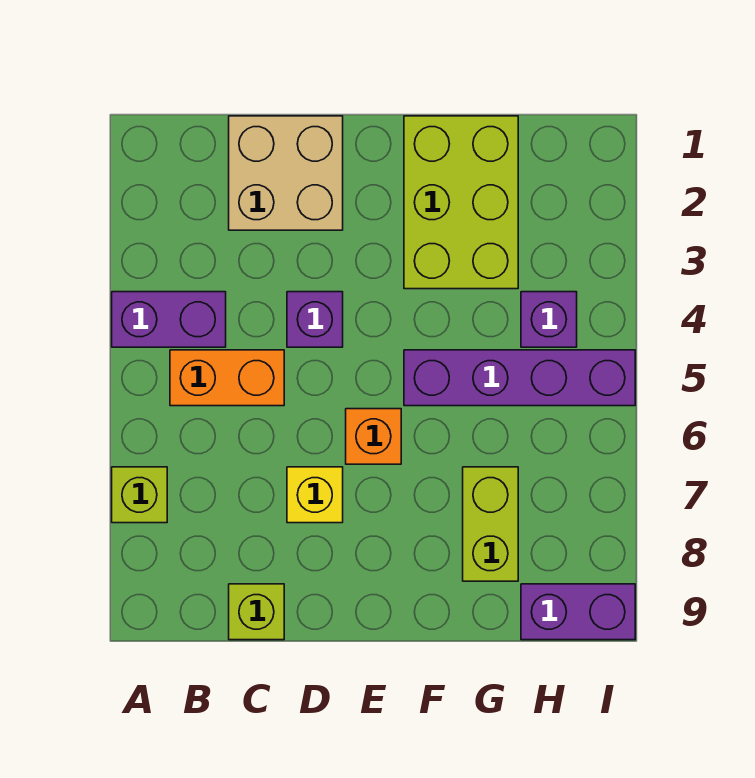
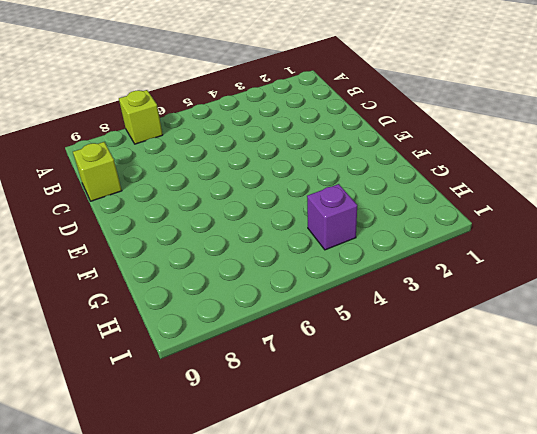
none -> purple brick A4:B4 level 1
none -> orange brick B5:C5 level 1
none -> tan brick C1:D2 level 1

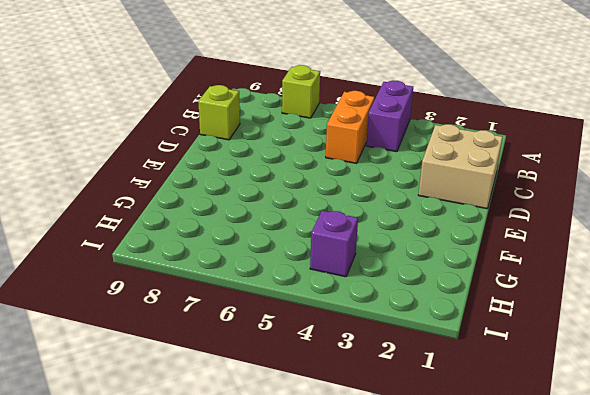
none -> purple brick D4 level 1
none -> yellow brick D7 level 1
none -> orange brick E6 level 1

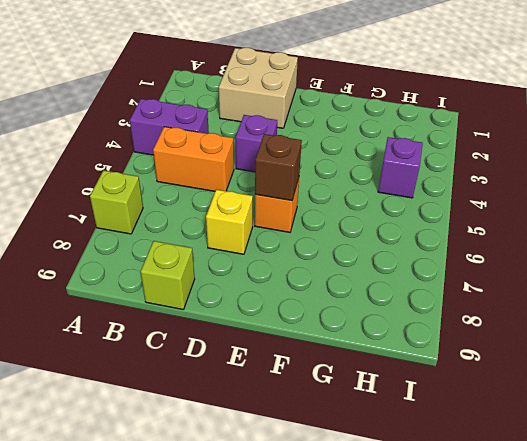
brown brick E6 level 2 -> none
none -> lime brick F1:G3 level 1
none -> purple brick F5:I5 level 1
none -> lime brick G7:G8 level 1

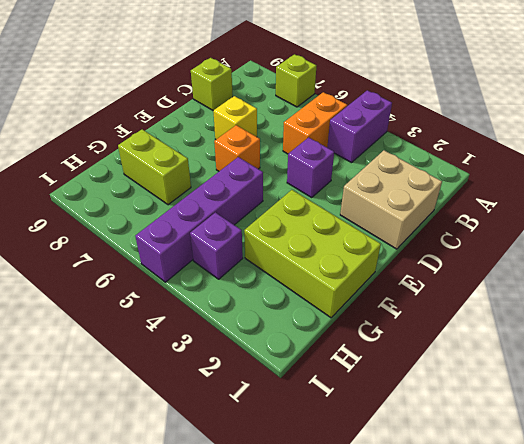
none -> purple brick H9:I9 level 1

